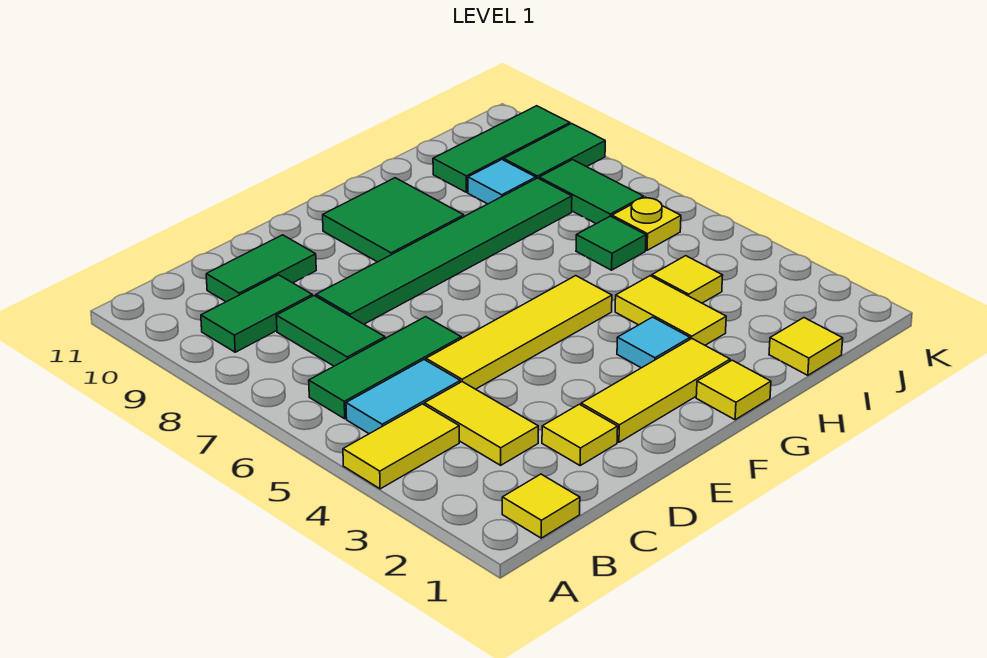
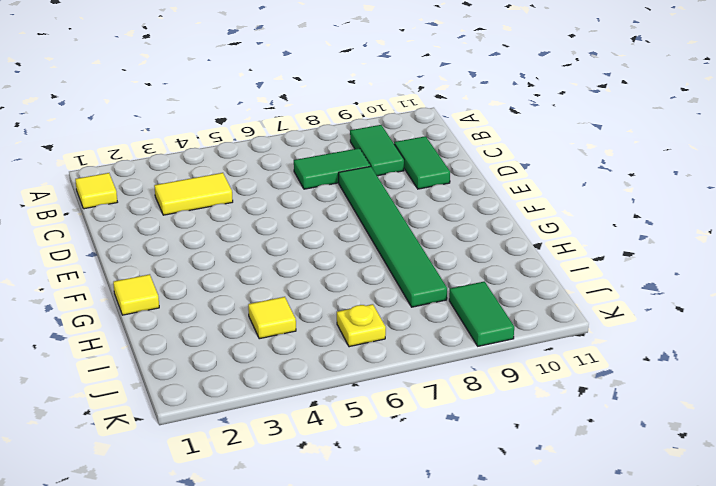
none -> yellow tile A4:B4 level 1
none -> cyan tile B5:C5 level 1
none -> green tile B6:D6 level 1

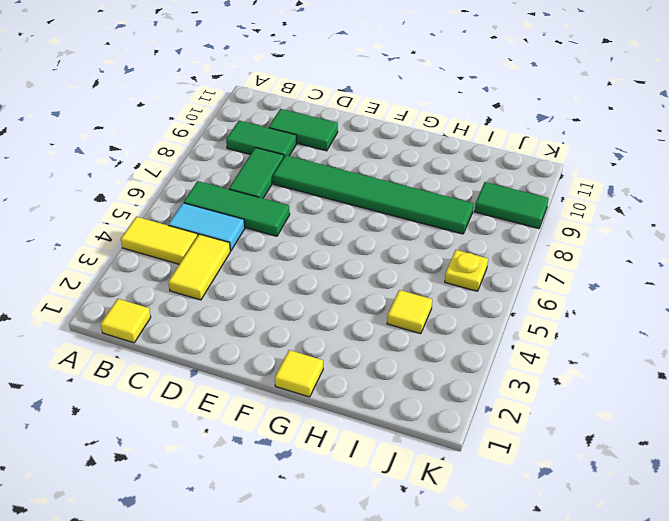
none -> yellow tile D2 level 1
none -> yellow tile D5:G5 level 1
none -> yellow tile E2:G2 level 1

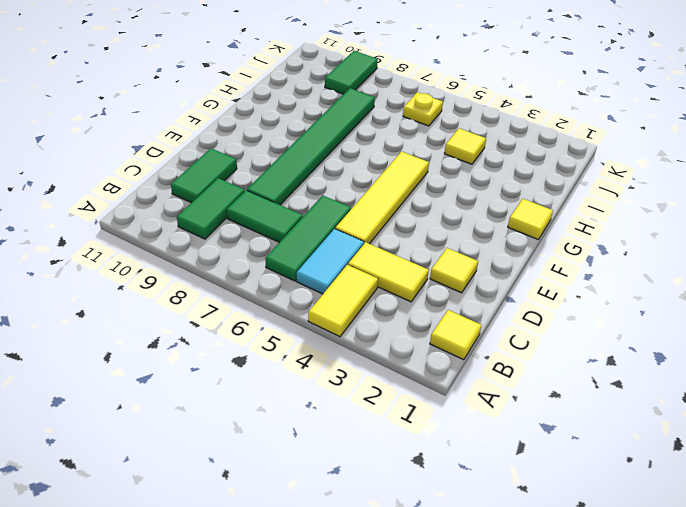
none -> yellow tile E2:G2 level 1
none -> green tile F9:G10 level 1
none -> cyan tile G3 level 1

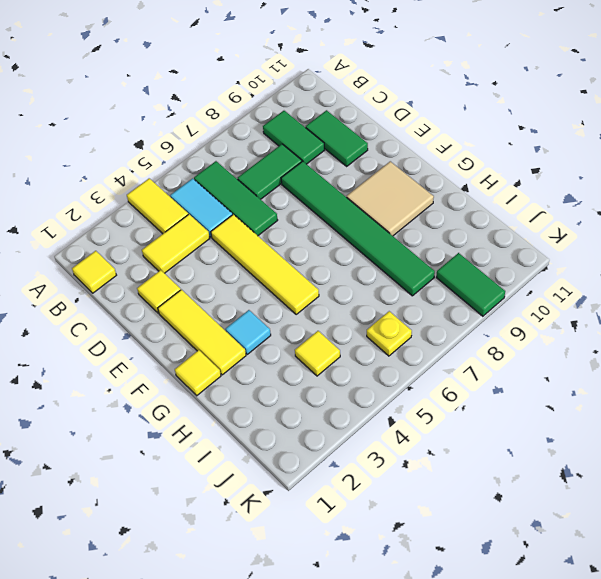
tan tile F9:G10 level 1 -> green tile F9:G10 level 1
none -> yellow tile H3:H4 level 1
none -> yellow tile I1 level 1
none -> green tile I6 level 1

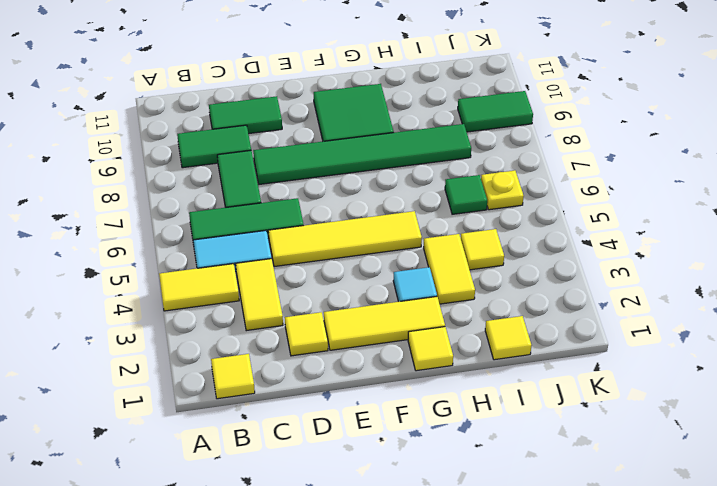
none -> cyan tile I9 level 1
none -> green tile I10:K10 level 1
none -> green tile J7:J8 level 1

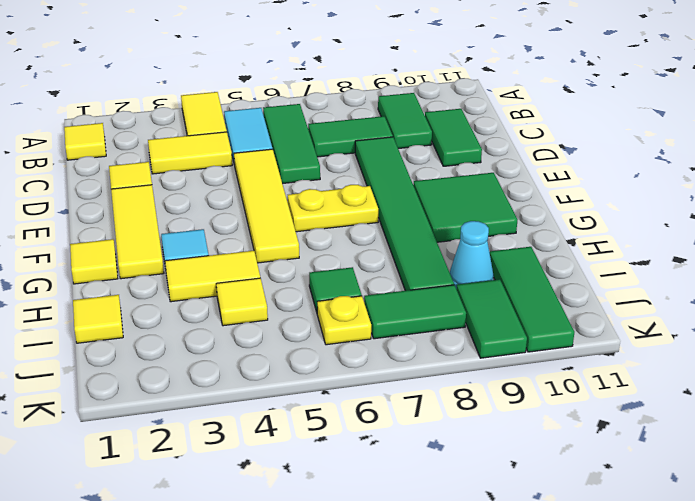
yellow plate F6:F7 level 1 -> none
cyan cone I9 level 1 -> cyan tile I9 level 1

